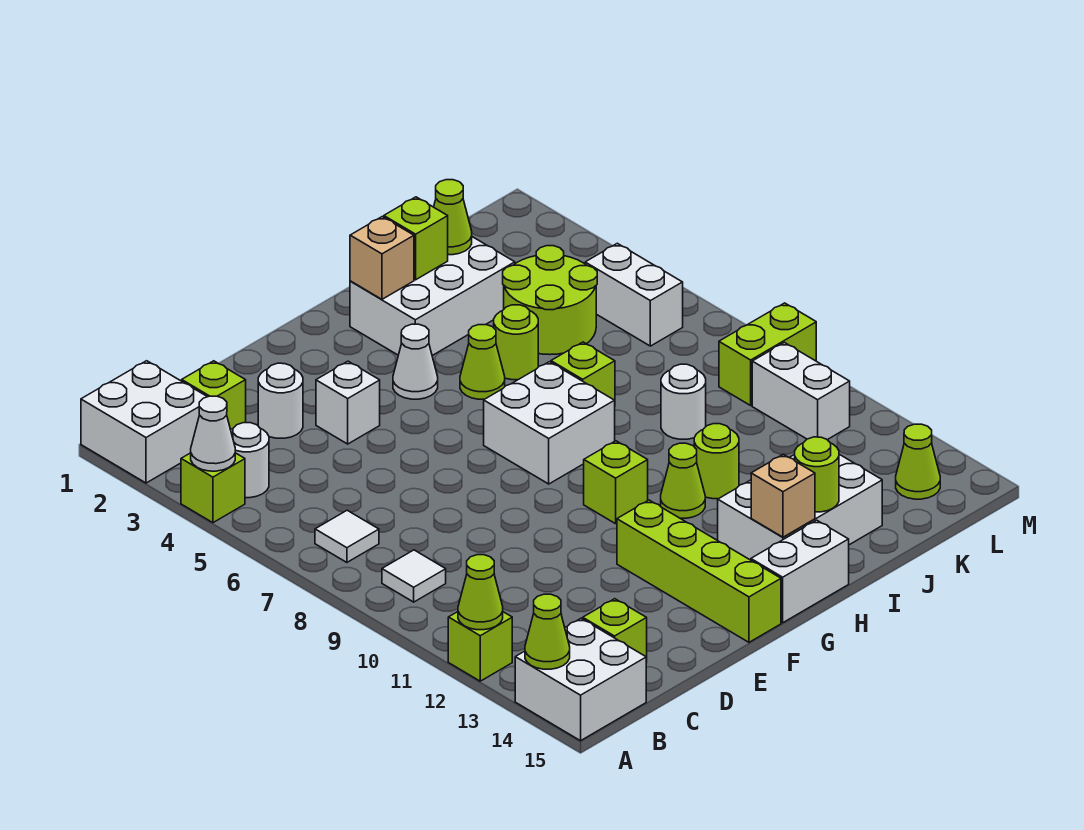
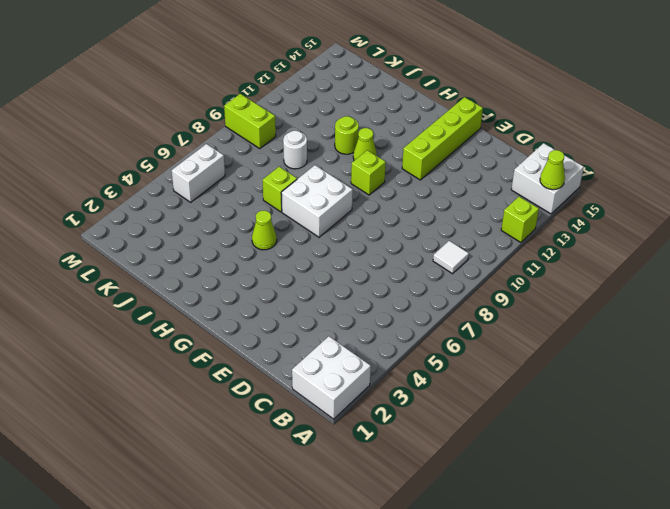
none -> lime brick A4 level 1
none -> white round brick B4 level 1
none -> white tile B7 level 1
none -> lime brick C2 level 1

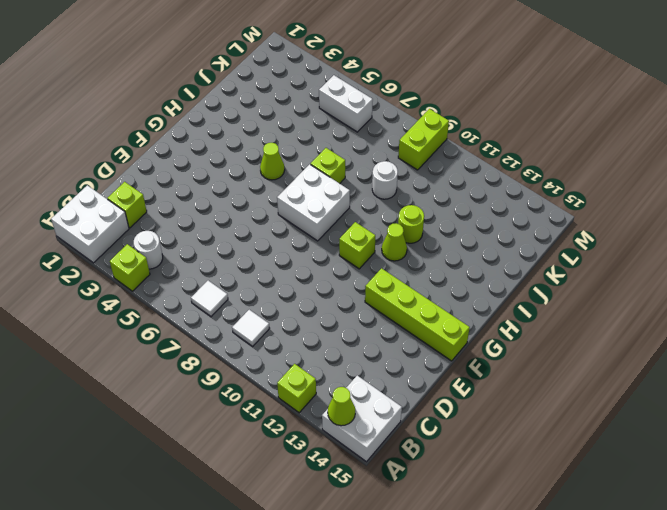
none -> lime brick C14 level 1
none -> white round brick D3 level 1
none -> white brick E4 level 1
none -> white cone G4 level 1

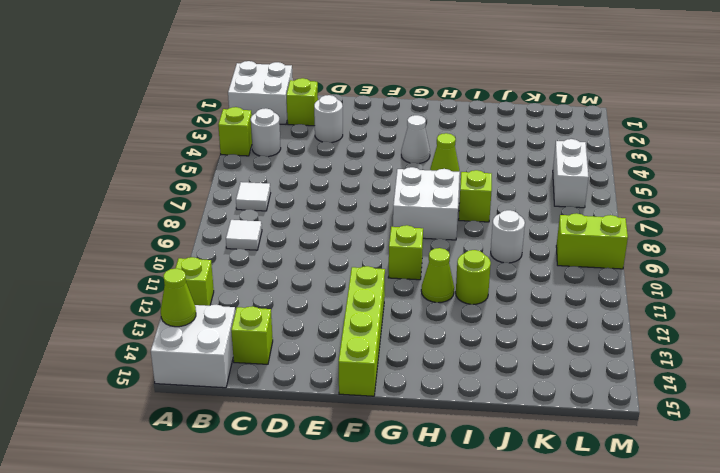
none -> white brick E4 level 1
none -> white brick G15:H15 level 1
none -> white brick H2:J3 level 1
none -> white brick H13:J14 level 1

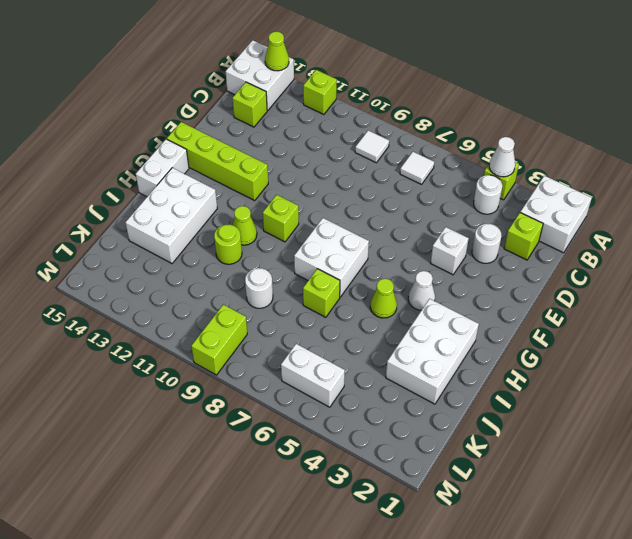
none -> lime round brick I5 level 1
none -> lime round brick J4:K5 level 1
none -> white brick L10:L11 level 1
none -> lime cone L14 level 1

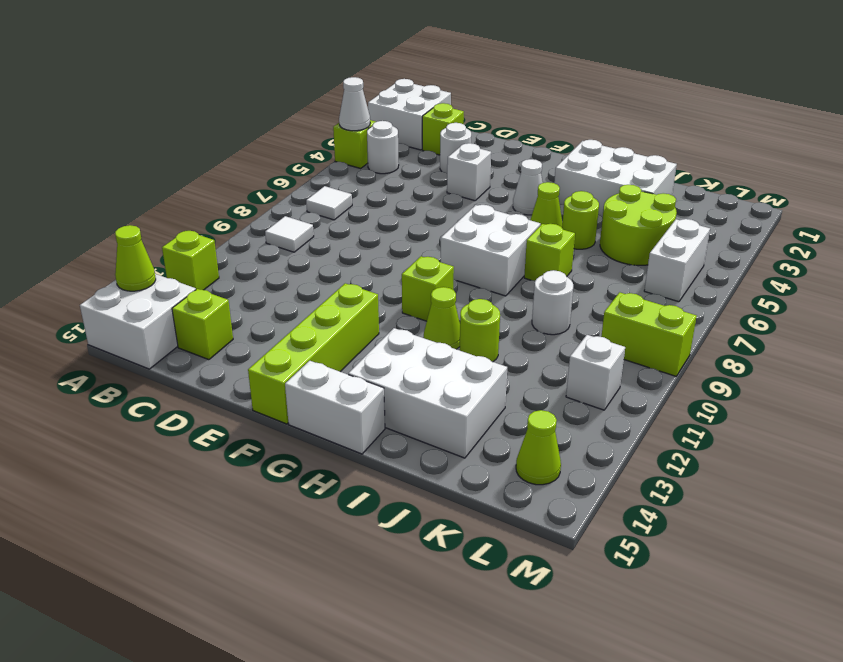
white brick L11 level 1 -> white brick L10:L11 level 1
none -> lime cone A12 level 2
none -> tan brick H2 level 2
none -> tan brick H14 level 2
none -> lime brick I2 level 2

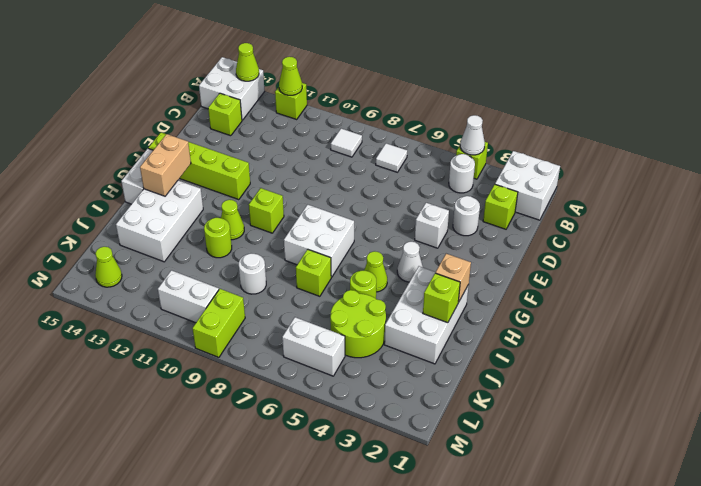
tan brick G14:H14 level 2 -> tan brick H14 level 2
none -> lime round brick I14 level 2
none -> lime cone J2 level 2

